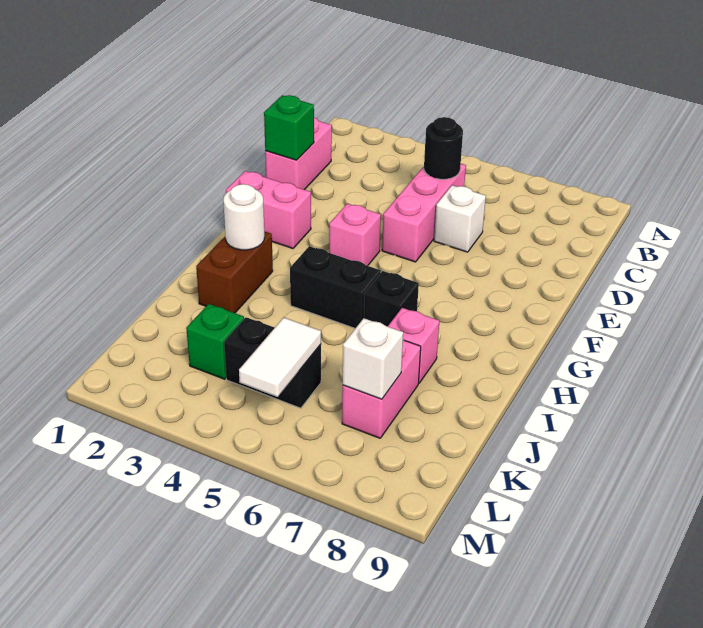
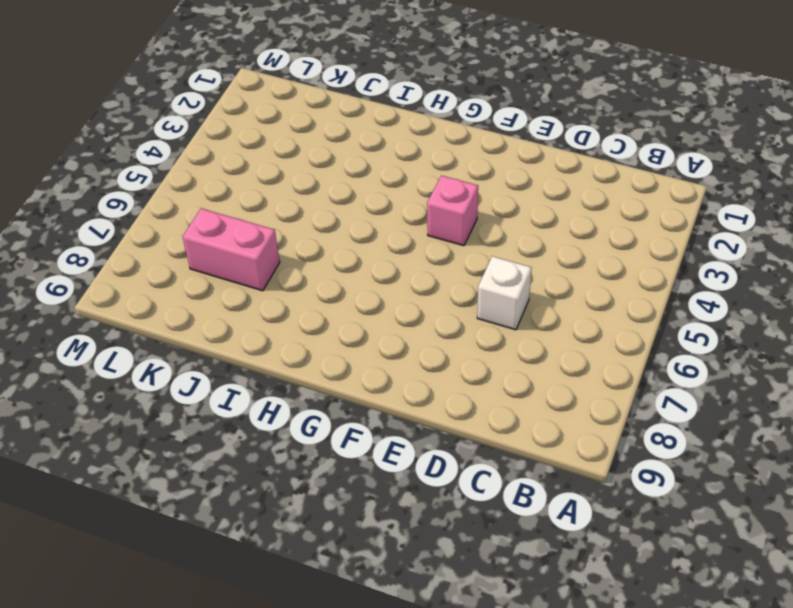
none -> pink brick C1:D1 level 1
none -> pink brick C5:E5 level 1
none -> pink brick F1:F2 level 1

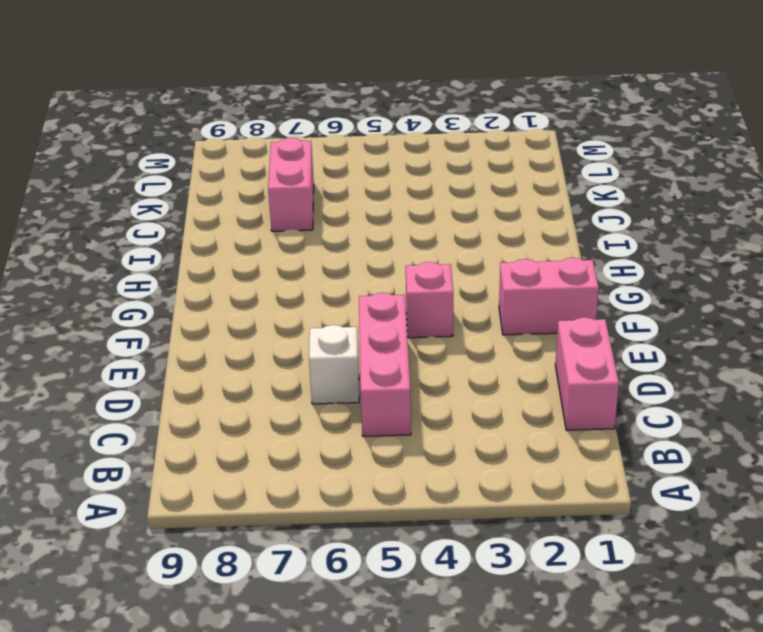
none -> brown brick H2:I2 level 1
none -> black brick H4:H5 level 1
none -> black brick H6 level 1

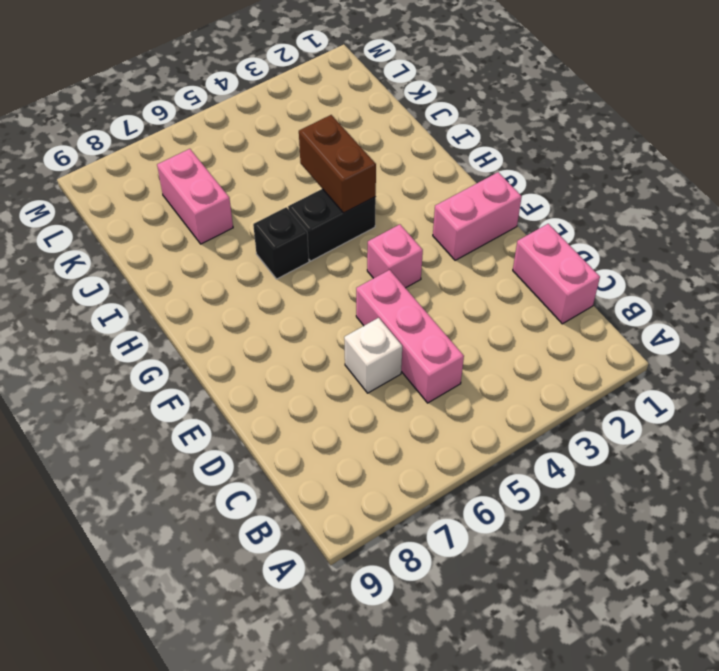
brown brick H4:I4 level 2 -> brown brick H2:I2 level 1
none -> pink brick I7 level 1
none -> green brick K3 level 1
none -> black brick K4:K5 level 1

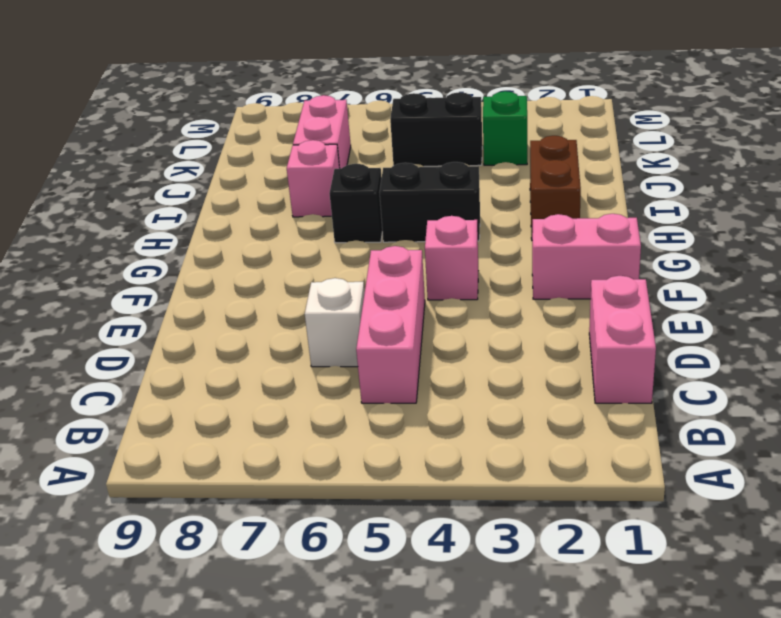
none -> black round brick C5 level 2
none -> green brick D1 level 2
none -> white round brick H2 level 2

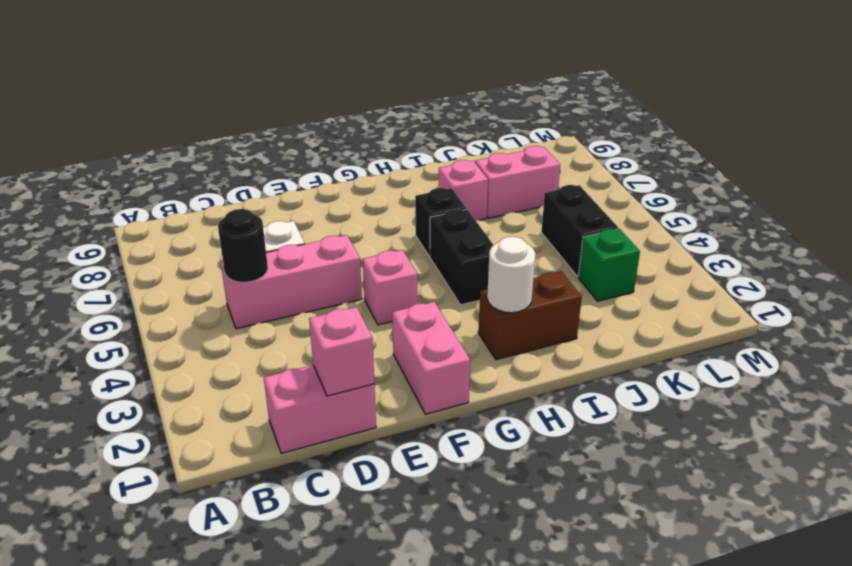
pink brick D1 level 2 -> green brick D1 level 2
none -> white tile K5:L5 level 2
none -> white brick K7 level 2

